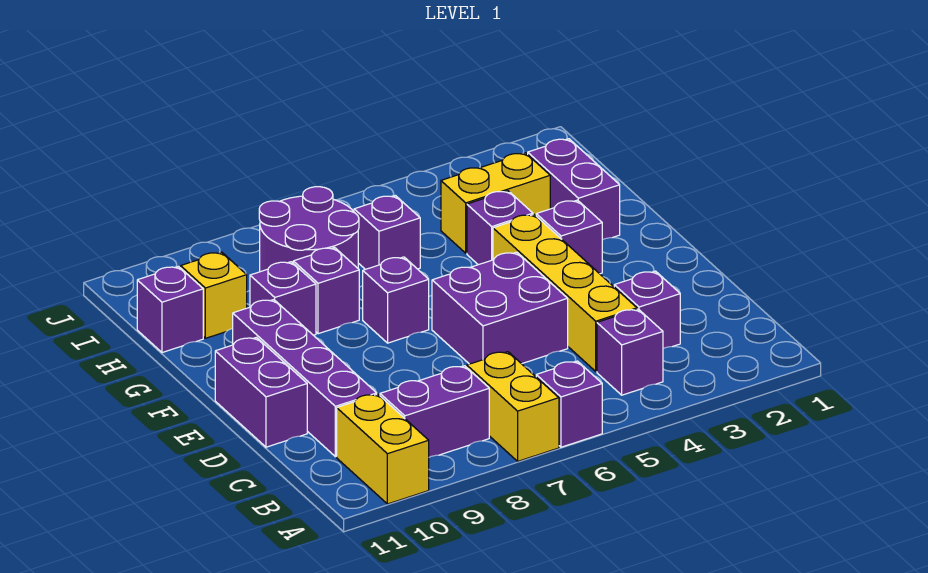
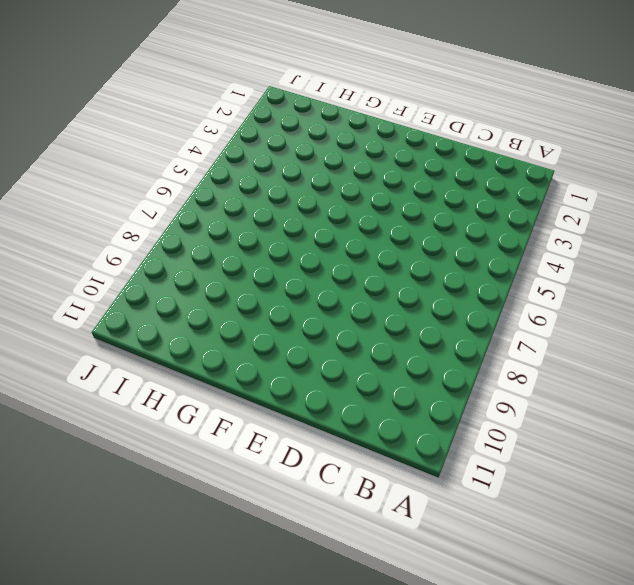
none -> purple brick A6 level 1
none -> yellow brick A7:B7 level 1
none -> yellow brick A10:B10 level 1

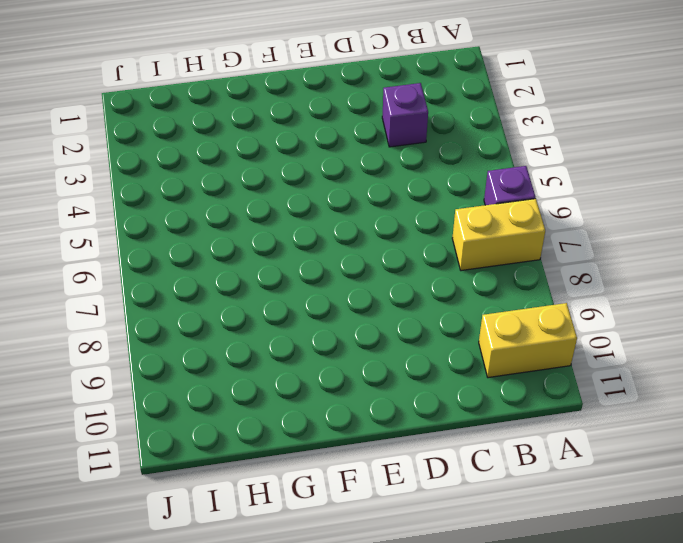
none -> purple brick B4 level 1
none -> purple brick B8:B9 level 1
none -> yellow brick C4:F4 level 1

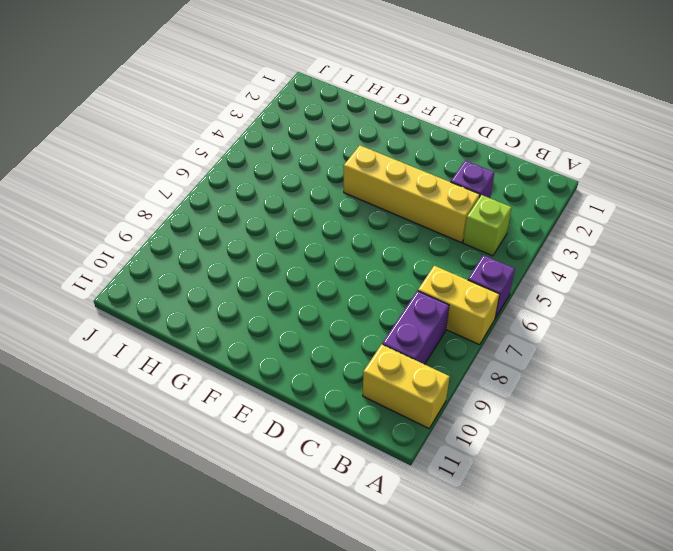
lime brick B4 level 1 -> purple brick B4 level 1
none -> purple brick C10:F10 level 1
none -> purple brick D5:E6 level 1
none -> purple brick D11:E11 level 1

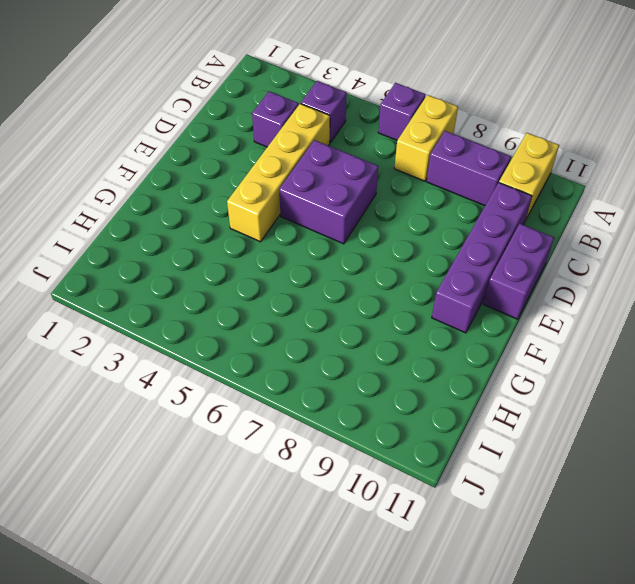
none -> purple brick F3 level 1
none -> purple brick F7 level 1
none -> purple brick G2:H2 level 1

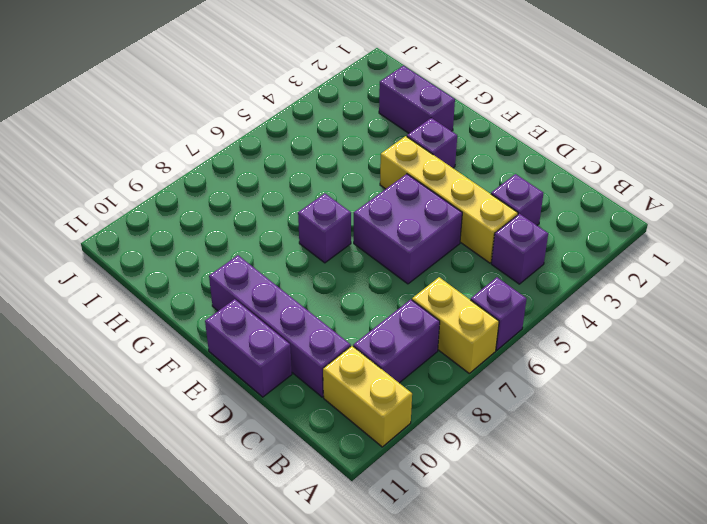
none -> purple brick G4 level 1
none -> purple brick G8 level 1
none -> purple brick G9 level 1

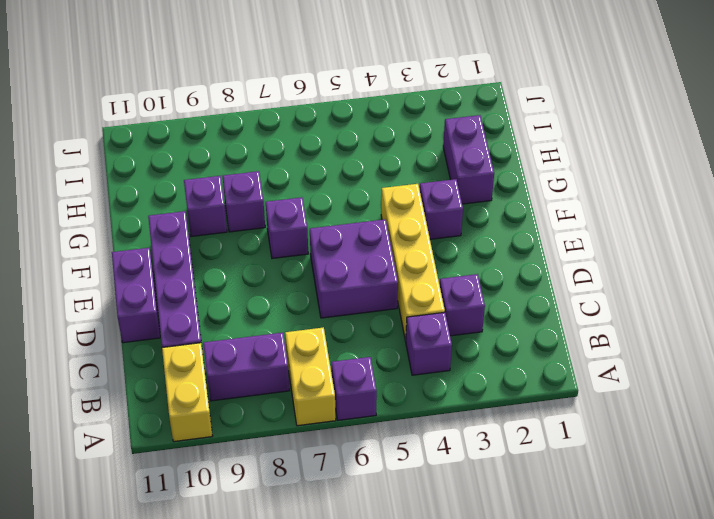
none -> purple brick G4 level 1
none -> yellow brick H3:H4 level 1
none -> purple brick H6 level 1

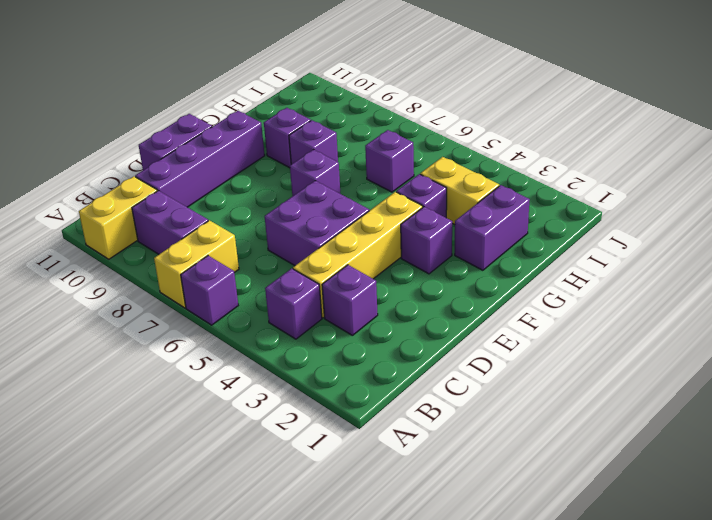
none -> purple round brick H7:I8 level 1
none -> yellow brick H10 level 1
none -> purple brick H11 level 1

